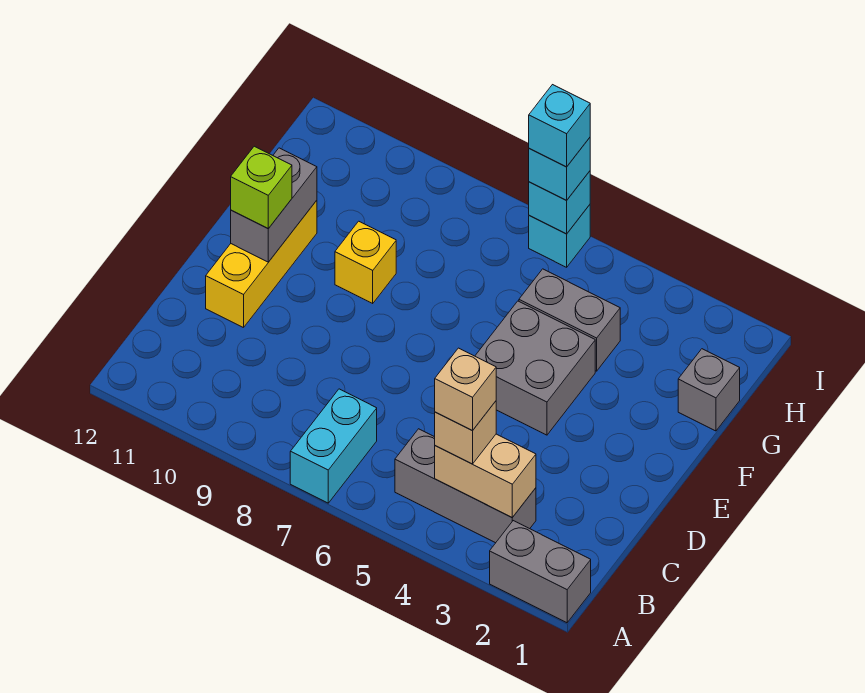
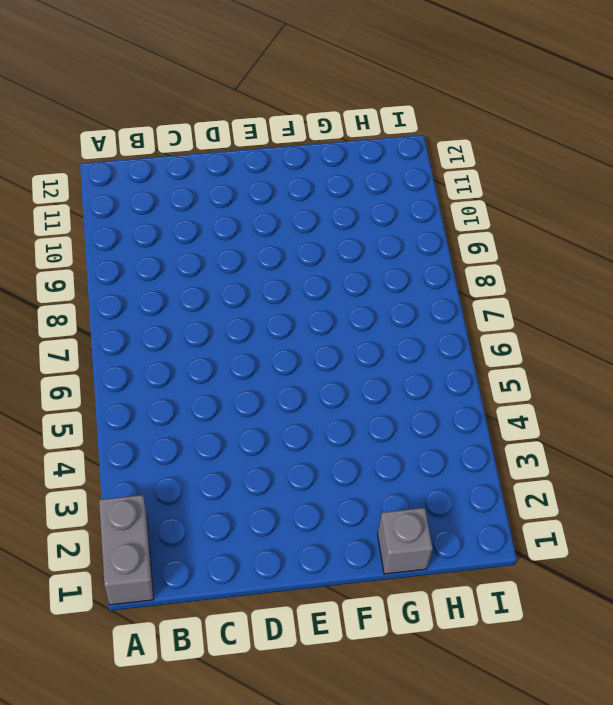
none -> cyan brick A7:B7 level 1
none -> grey brick B3:B5 level 1
none -> yellow brick D11:F11 level 1

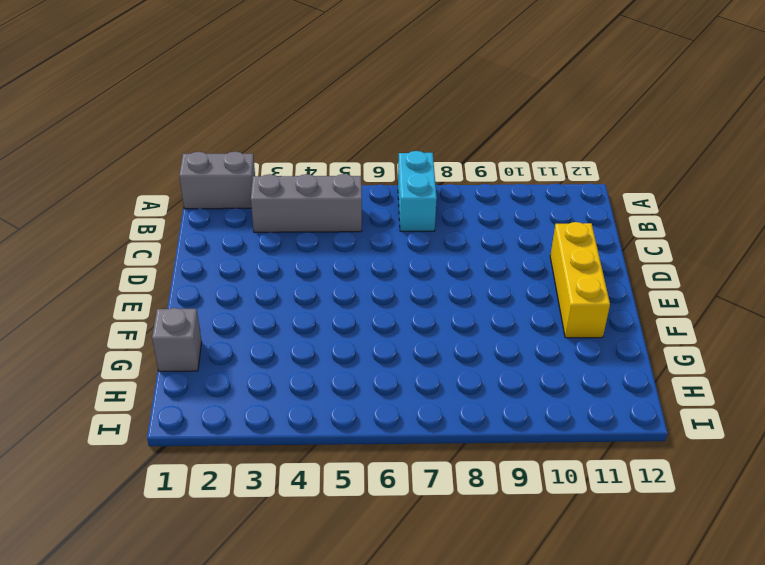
none -> grey brick E4:F5 level 1
none -> yellow brick F9 level 1
none -> grey brick G4:G5 level 1

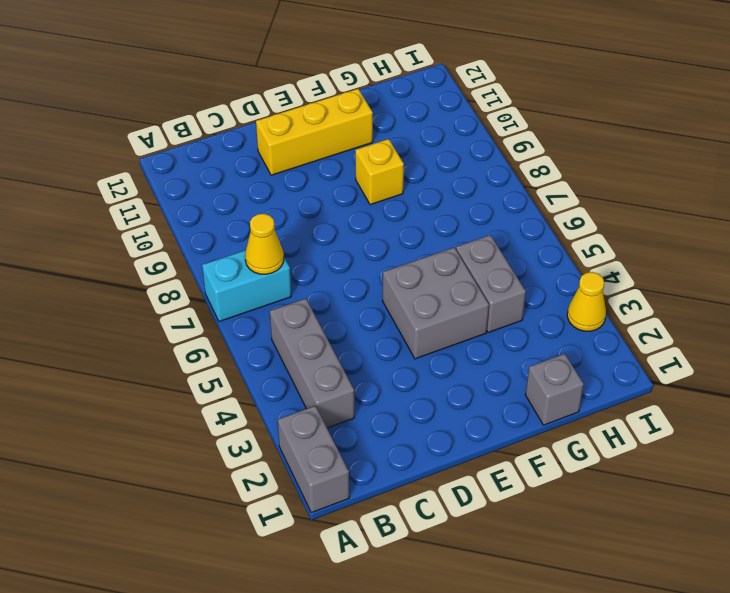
yellow cone B7 level 2 -> none
yellow cone I3 level 1 -> none
none -> cyan brick I6 level 1
none -> tan brick B3:B4 level 2
none -> grey brick E11:F11 level 2

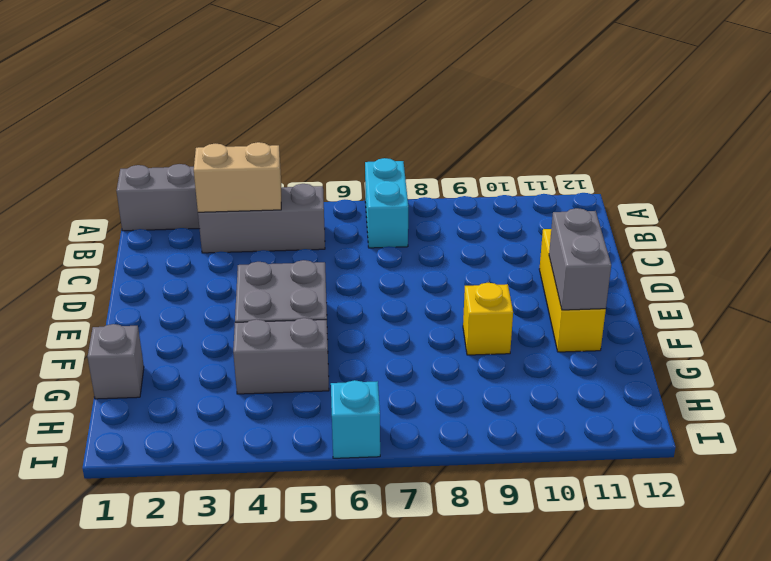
none -> cyan brick I6 level 2
none -> tan brick B4 level 3
none -> lime brick E11 level 3

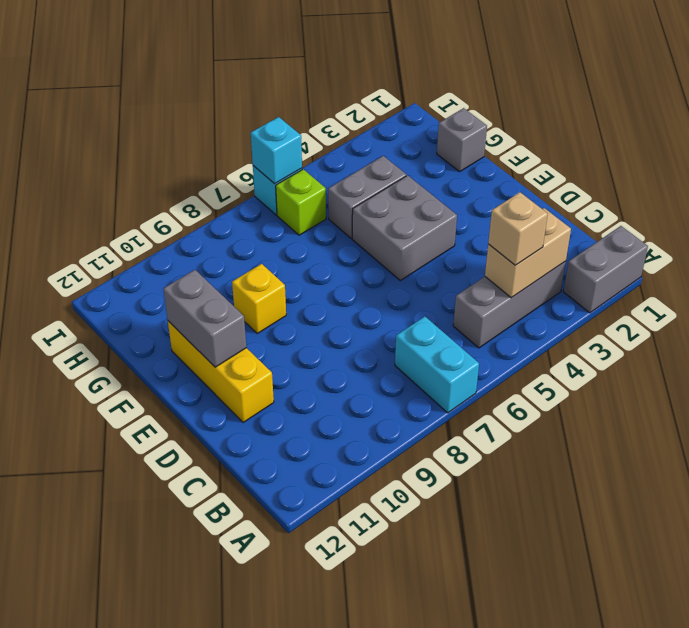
lime brick H6 level 1 -> lime brick E11 level 3
none -> cyan brick I6 level 3
none -> tan brick B4 level 4
none -> cyan brick I6 level 4

